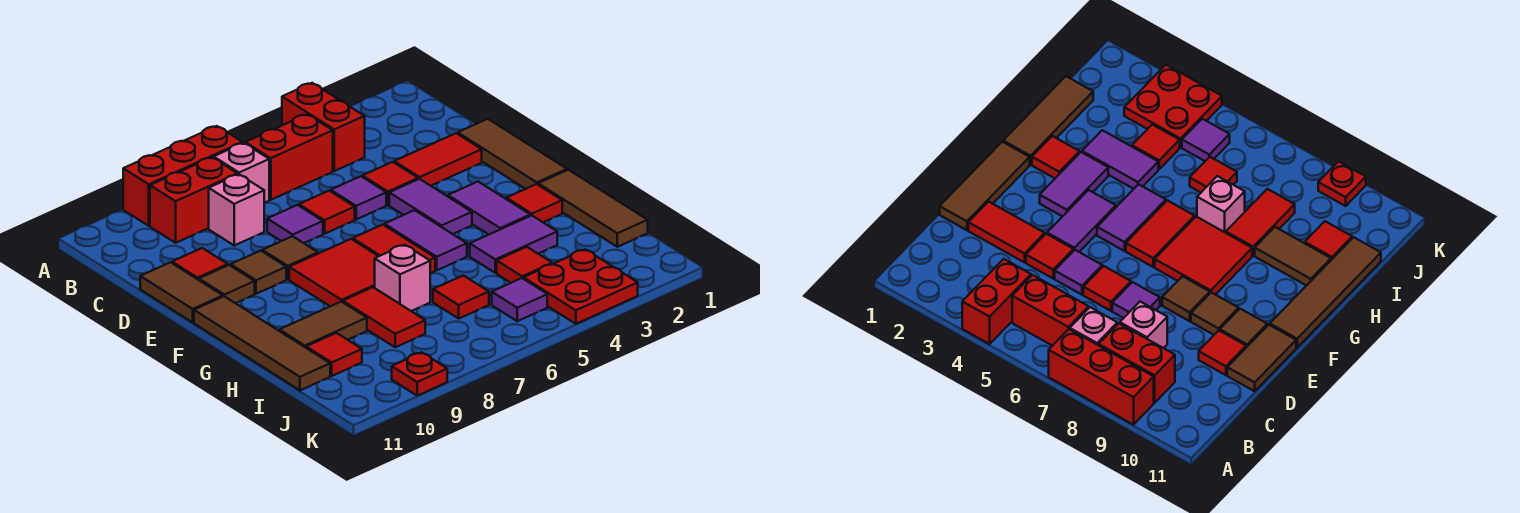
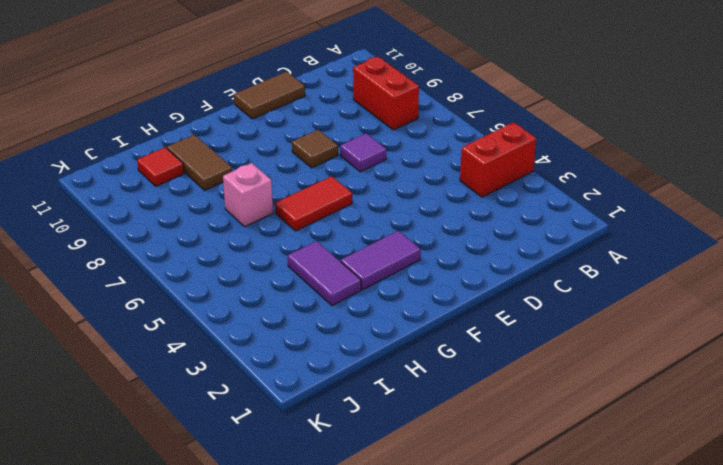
none -> red brick A7:A9 level 1
none -> red brick B5:B6 level 1
none -> pink brick B7 level 1
none -> pink brick C8 level 1

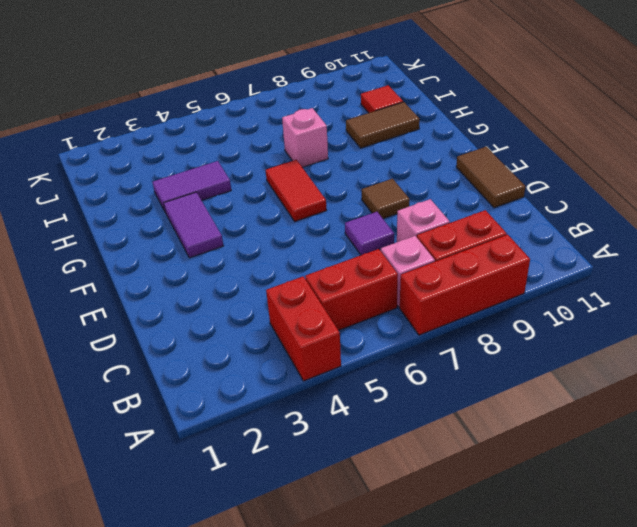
none -> brown tile D1:F1 level 1
none -> red tile D2:D3 level 1
none -> red tile D4 level 1
none -> purple tile D5 level 1

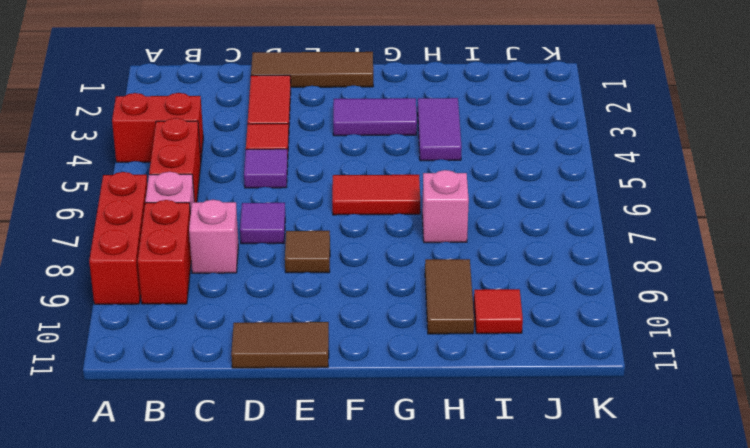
none -> red tile D6 level 1
none -> red tile D10 level 1
none -> purple tile E4:F4 level 1
none -> brown tile E9 level 1

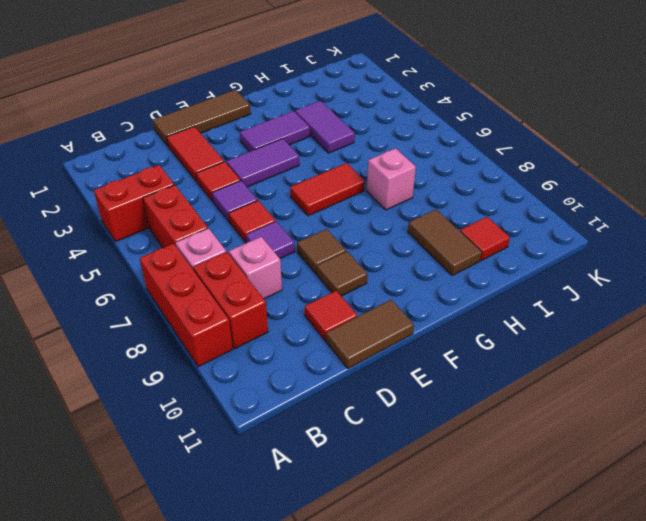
none -> brown tile E10 level 1
none -> purple tile F5:G5 level 1
none -> red tile F7:G8 level 1
none -> brown tile F11:I11 level 1

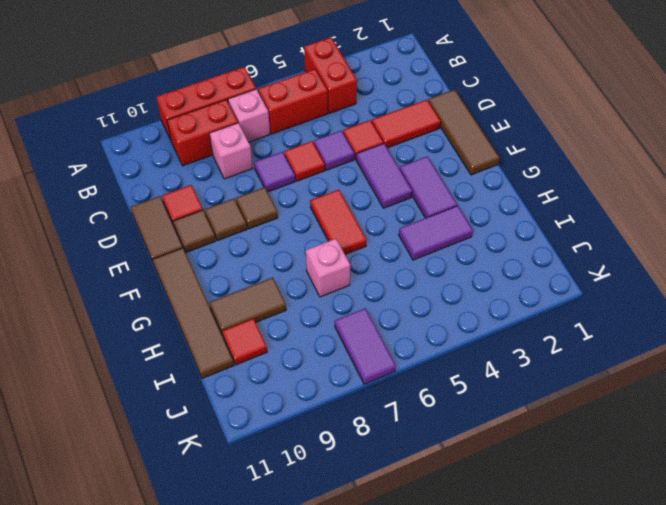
purple tile J7:K7 level 1 -> purple tile F5:G5 level 1
none -> red tile F7:G8 level 1
none -> brown tile G1:I1 level 1
none -> red tile G2 level 1
none -> red tile H8:I8 level 1

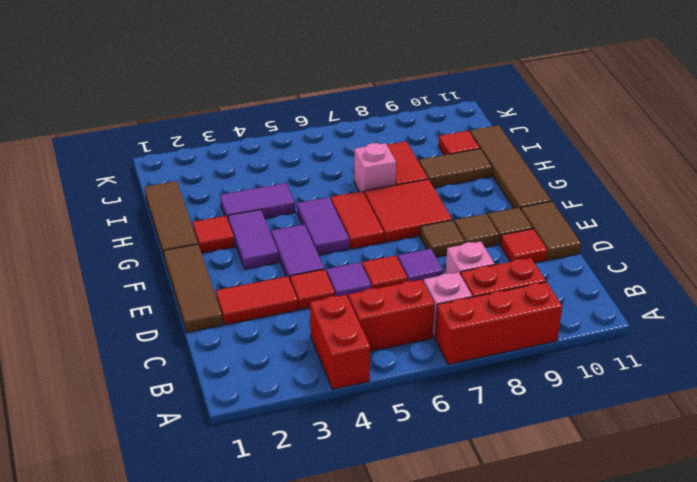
none -> red tile I4 level 1
none -> red tile I6 level 1
none -> red plate J3:K4 level 1
none -> purple tile J5 level 1

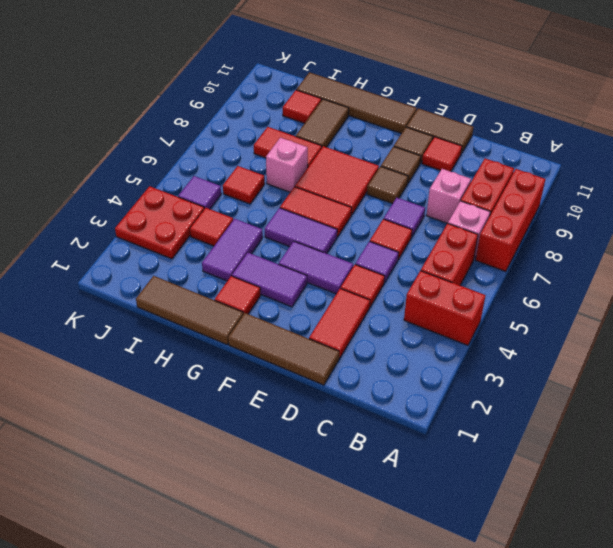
none -> red plate K9 level 1

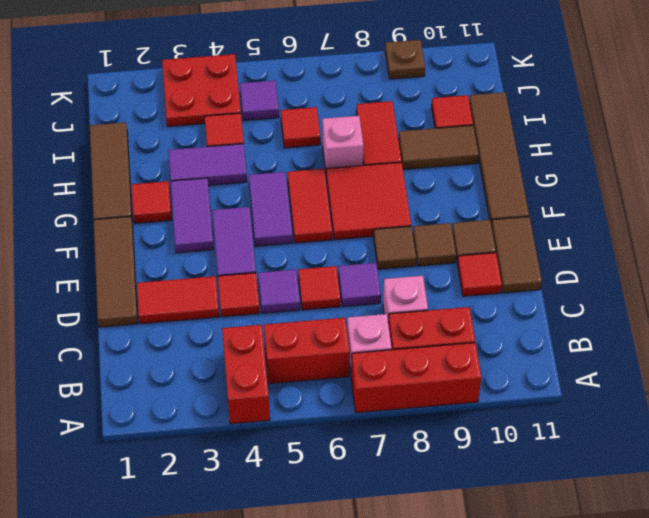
brown plate K9 level 1 -> red plate K9 level 1

